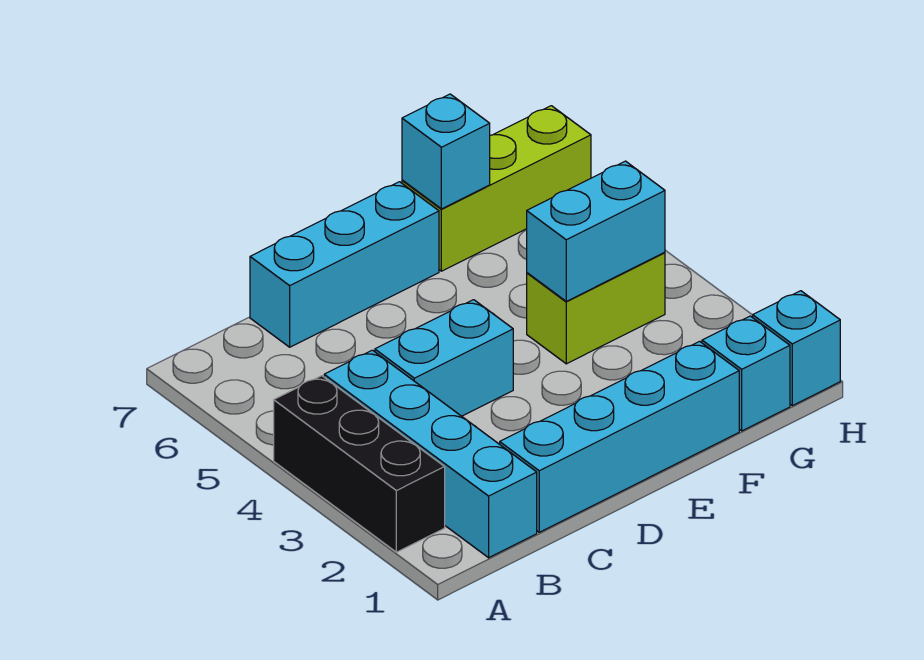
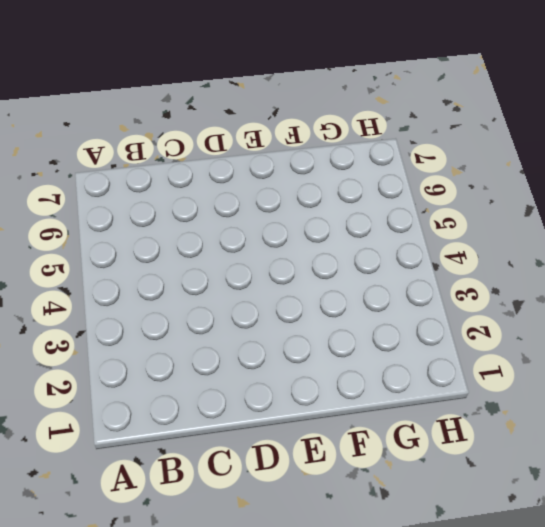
none -> black brick A2:A4 level 1
none -> cyan brick B1:B4 level 1

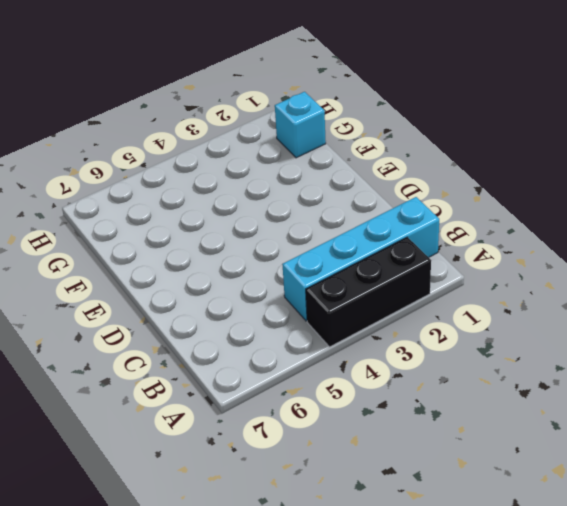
none -> cyan brick C1:F1 level 1
none -> cyan brick C4:D4 level 1

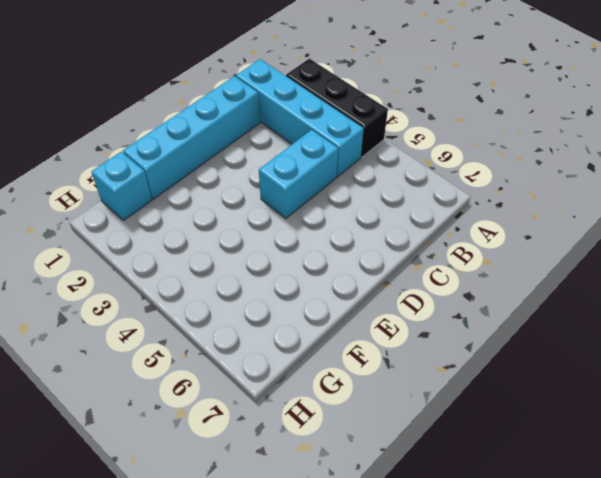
none -> cyan brick C7:E7 level 1
none -> lime brick F4:G4 level 1

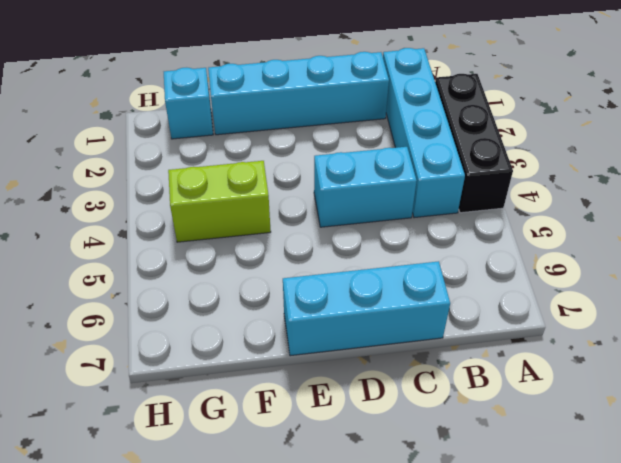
none -> lime brick F7:H7 level 1
none -> cyan brick H1 level 1

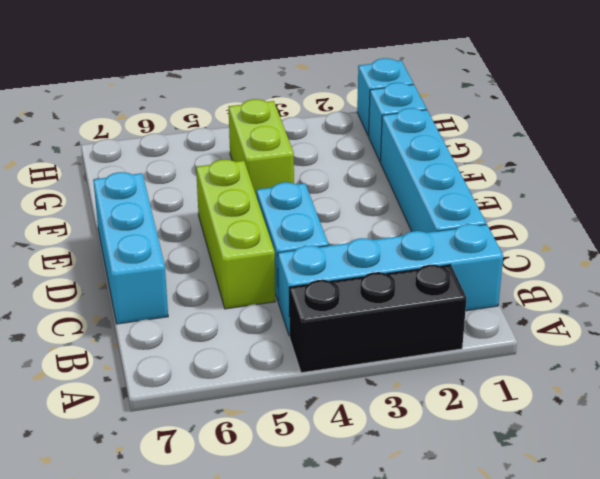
lime brick C5:E5 level 1 -> lime brick F7:H7 level 1
none -> cyan brick F4:G4 level 2
none -> cyan brick F7 level 2

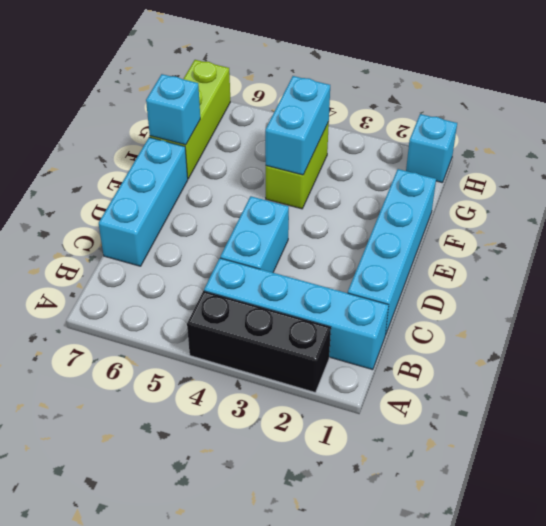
none -> cyan brick G1 level 1

